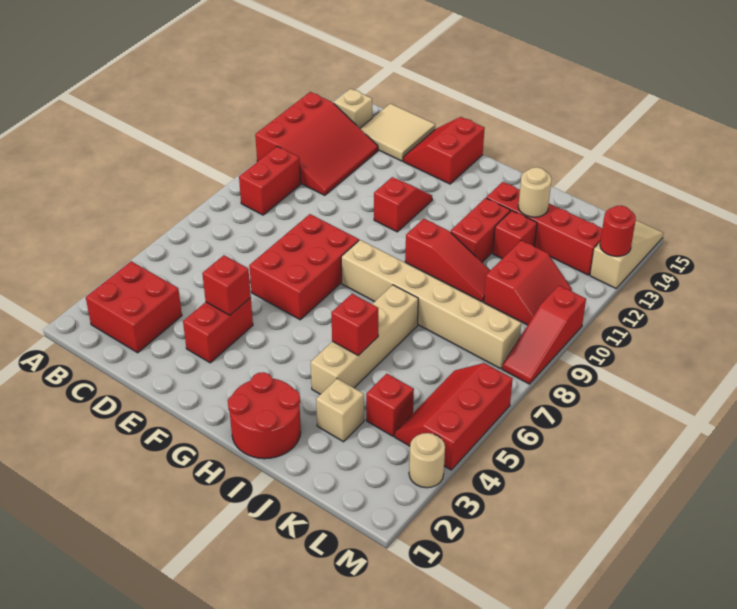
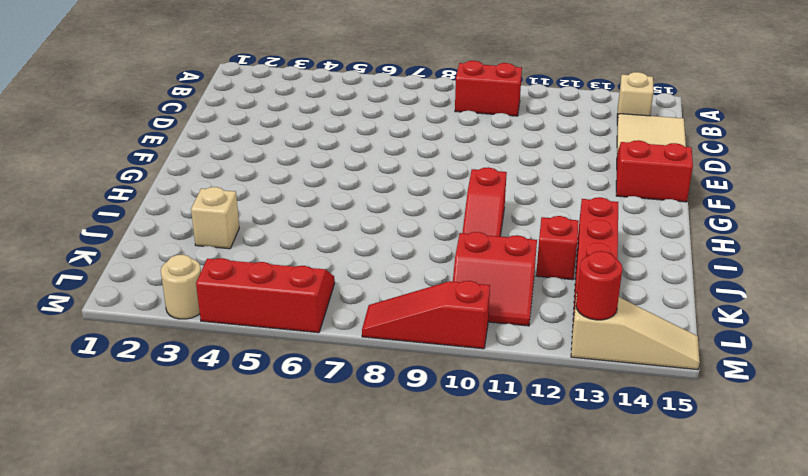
none -> red slope A11:C13 level 1 top A
none -> red brick B2:C3 level 1
none -> red brick E3:E4 level 1

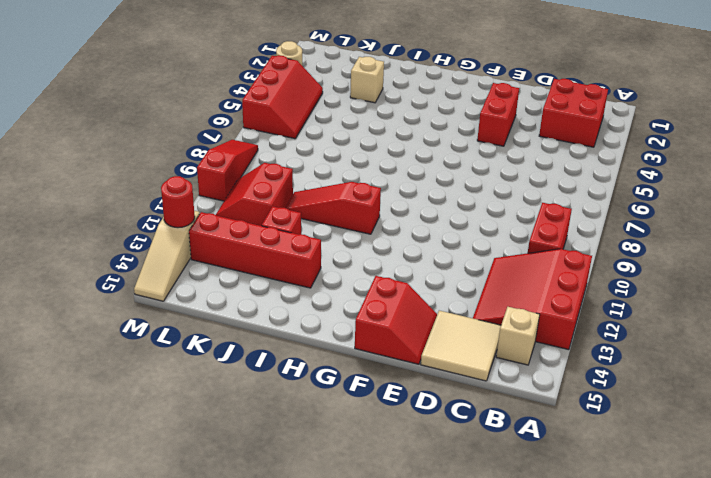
none -> red brick E6:F8 level 1
none -> red slope F11:F12 level 1 top 11
none -> tan brick G8:L8 level 1

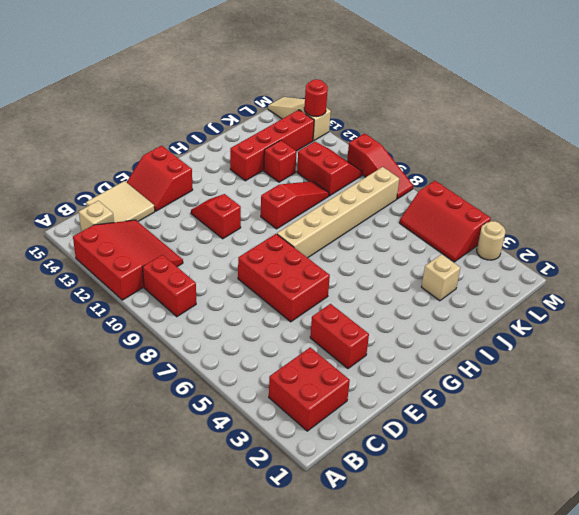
none -> red round brick H1:I2 level 1
none -> tan brick I4:I7 level 1
none -> red brick I11:I12 level 1

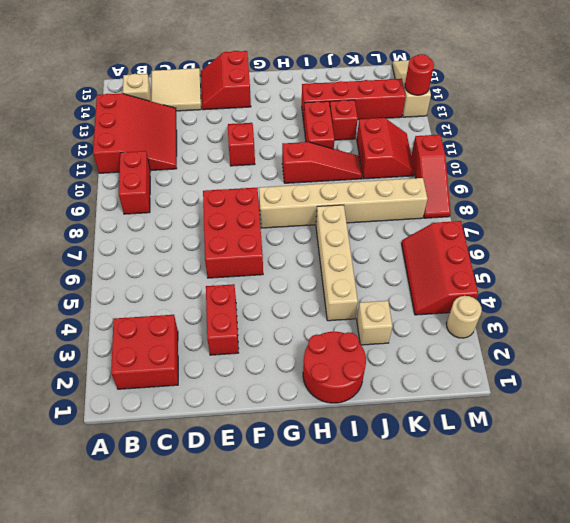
none -> red brick K4 level 1
none -> red brick E4 level 2
none -> red brick I5 level 2

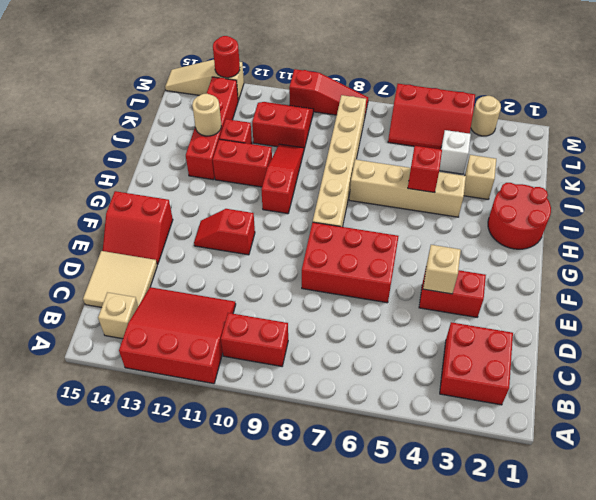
tan brick E4 level 2 -> red brick E4 level 2
white brick K4 level 1 -> red brick K4 level 1

